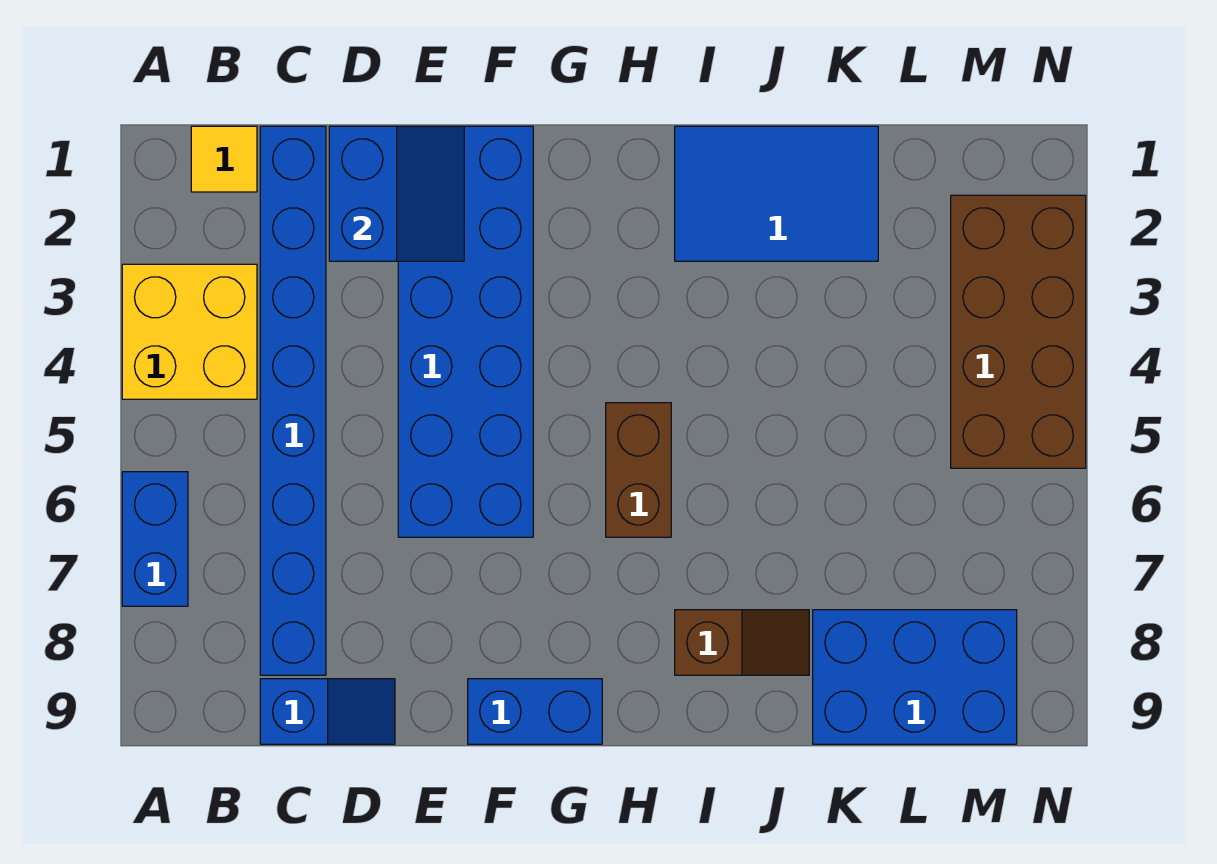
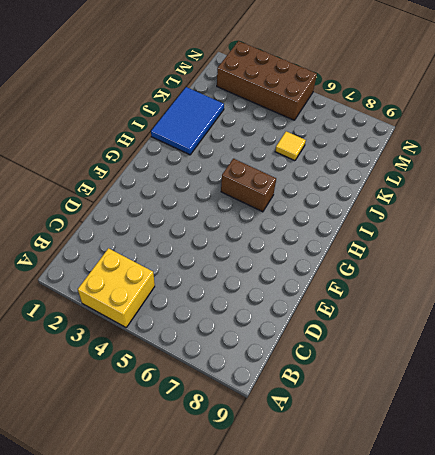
yellow tile K6 level 1 -> yellow tile B1 level 1
none -> blue brick A6:A7 level 1
none -> blue brick C1:C8 level 1
none -> blue slope C9:D9 level 1 top C

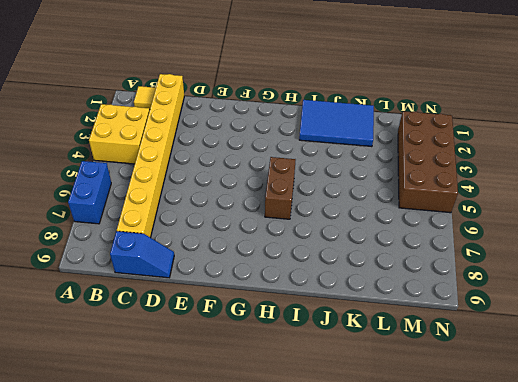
yellow brick C1:C8 level 1 -> blue brick C1:C8 level 1
none -> blue brick E1:F6 level 1
none -> blue brick F9:G9 level 1
none -> brown slope I8:J8 level 1 top I

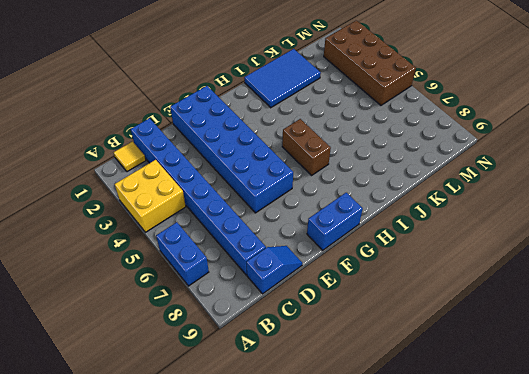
none -> brown slope I8:J8 level 1 top I
none -> blue brick K8:M9 level 1
none -> blue slope D1:E2 level 2 top D

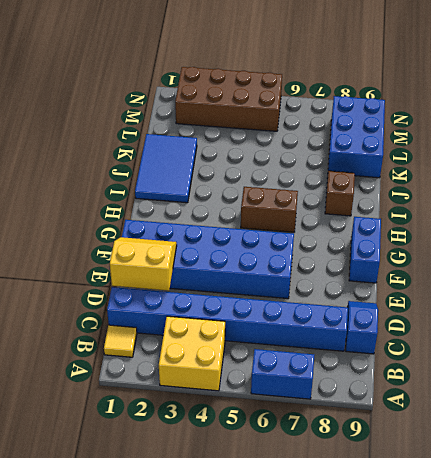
yellow slope D1:E2 level 2 top D -> blue slope D1:E2 level 2 top D

